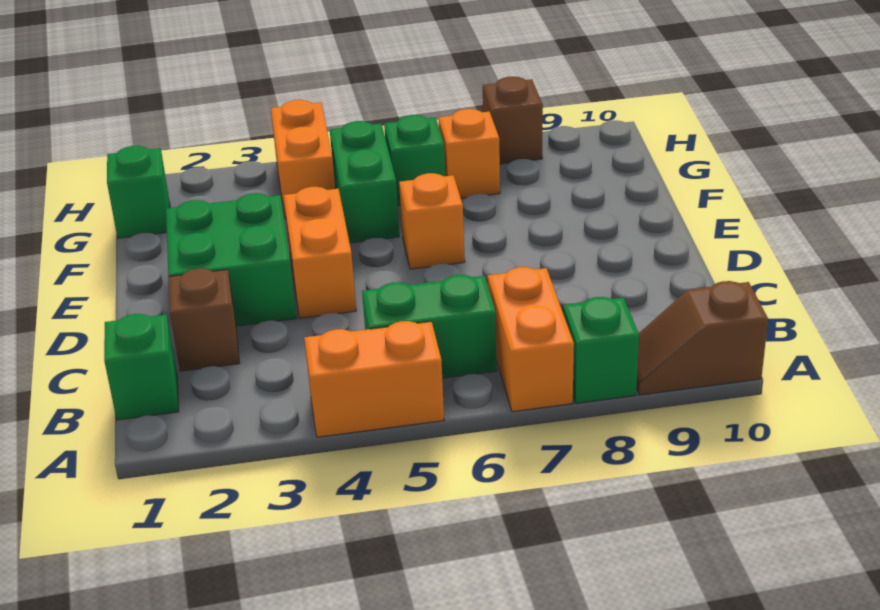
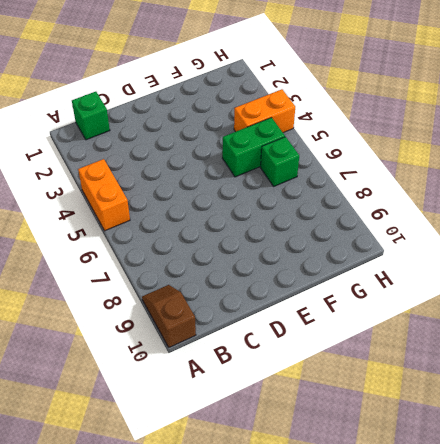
none -> orange brick A7:B7 level 1
none -> green brick A8 level 1
none -> green brick B5:B6 level 1

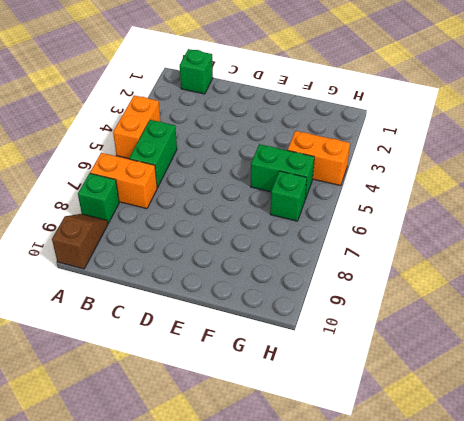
none -> brown brick C2 level 1
none -> green brick D2:E3 level 1
none -> orange brick D4:E4 level 1

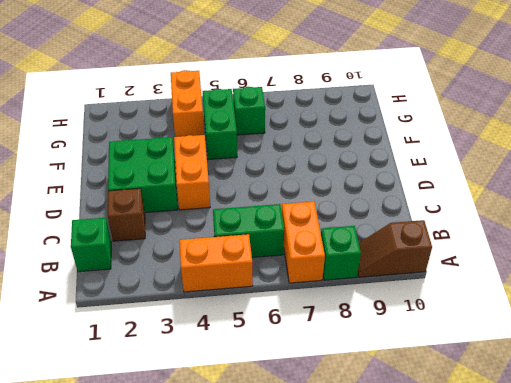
none -> orange brick E6 level 1
none -> green brick G1 level 1
none -> orange brick G7 level 1

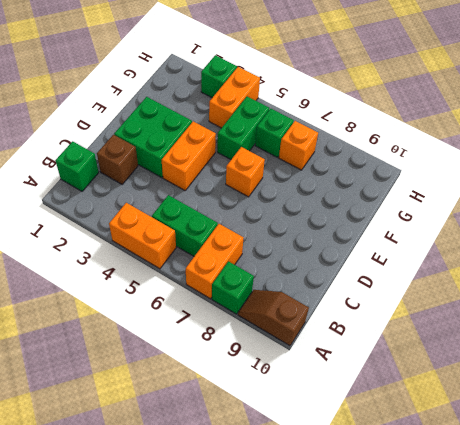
green brick H3 level 1 -> green brick G1 level 1
none -> brown brick H8 level 1

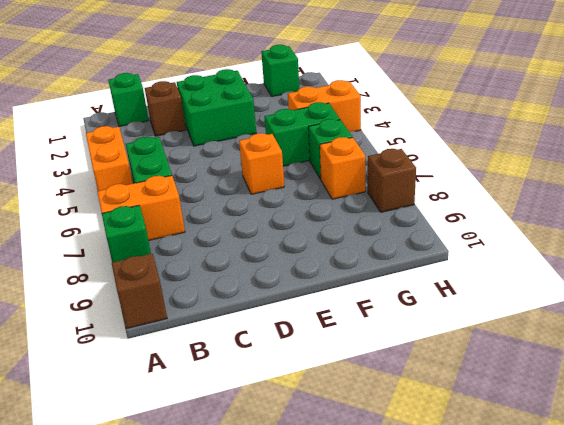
none -> orange brick D4:E4 level 1

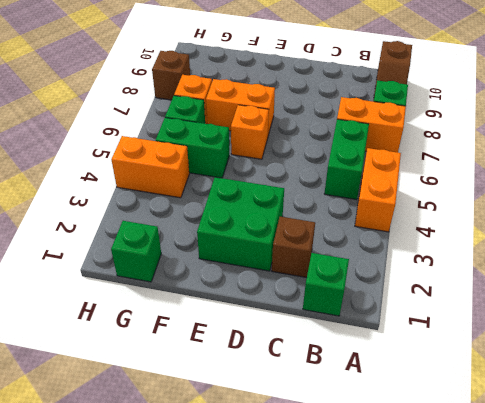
orange brick E7:F7 level 1 -> orange brick D4:E4 level 1

